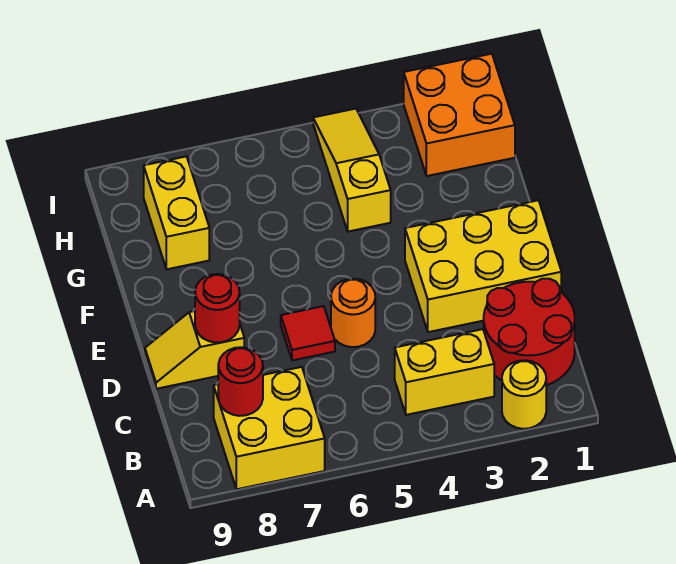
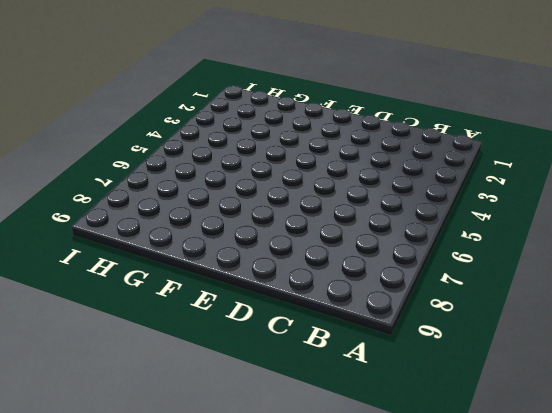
none -> yellow round brick A2 level 1
none -> yellow brick A7:B8 level 1
none -> red round brick B1:C2 level 1

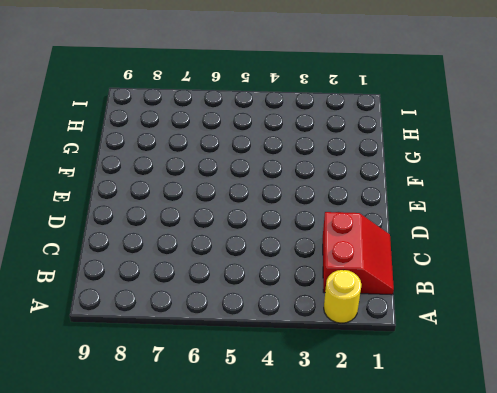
red slope B1:C2 level 1 top 2 -> red round brick B1:C2 level 1
none -> yellow brick A7:B8 level 1
none -> yellow brick B3:B4 level 1
none -> yellow brick D1:E3 level 1

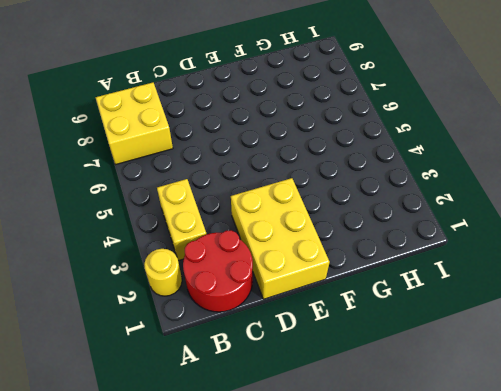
none -> orange round brick D5 level 1
none -> red tile D6 level 1
none -> yellow slope D8:D9 level 1 top 8

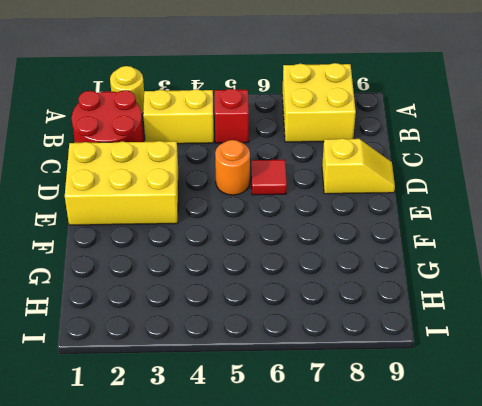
red brick B5 level 1 -> none
none -> yellow slope G4:I4 level 1 top G
none -> yellow brick G8:H8 level 1
none -> orange brick H1:I2 level 1

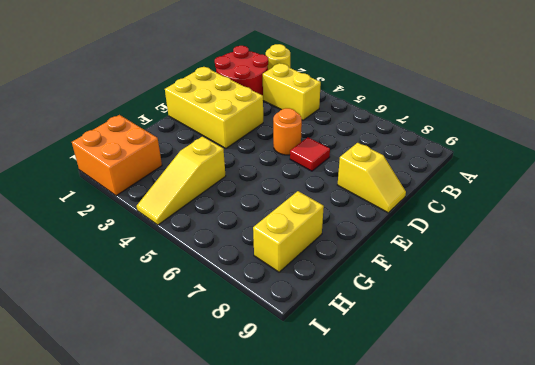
none -> yellow brick A7:B8 level 1
none -> red round brick B8 level 2
none -> red round brick D8 level 2

